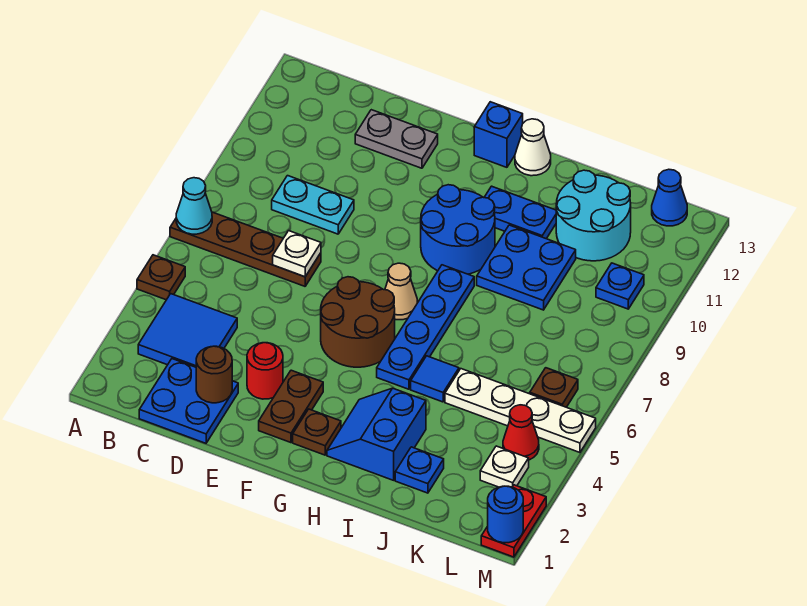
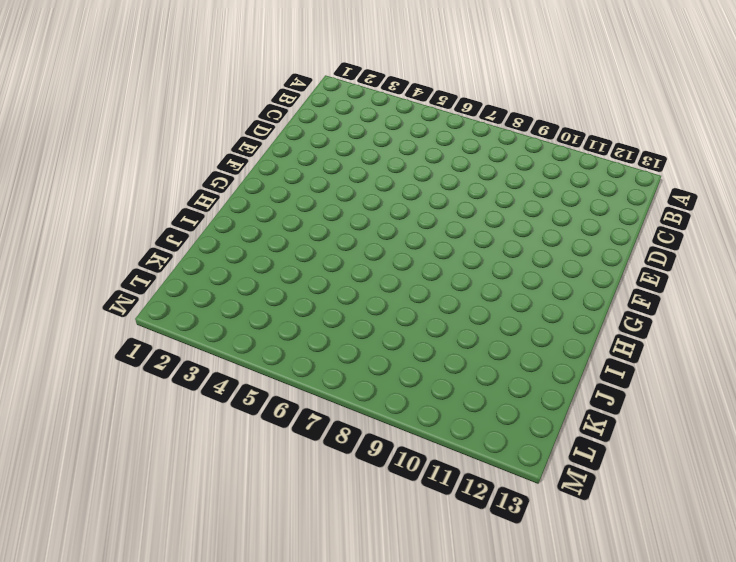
none -> brown plate A5 level 1
none -> brown plate A7:D7 level 1
none -> blue tile B3:C4 level 1
none -> blue plate C1:D2 level 1

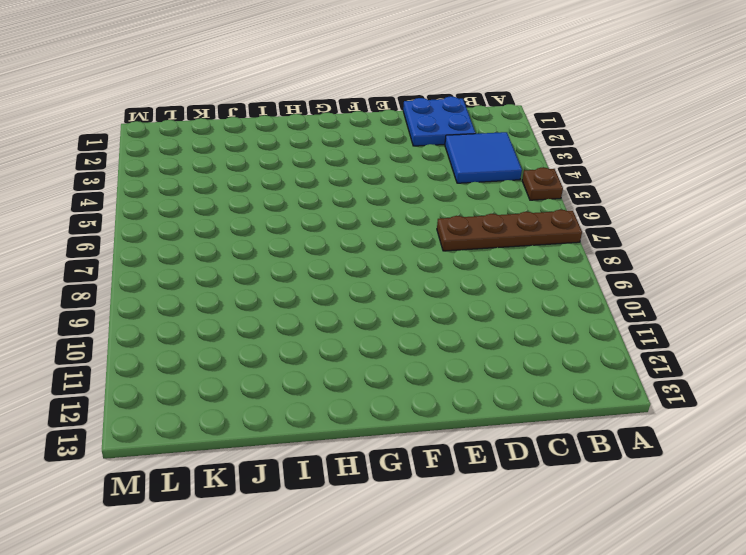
none -> cyan plate C9:D9 level 1
none -> grey plate D12:E12 level 1
none -> red round brick E3 level 1
none -> brown plate F2:F3 level 1

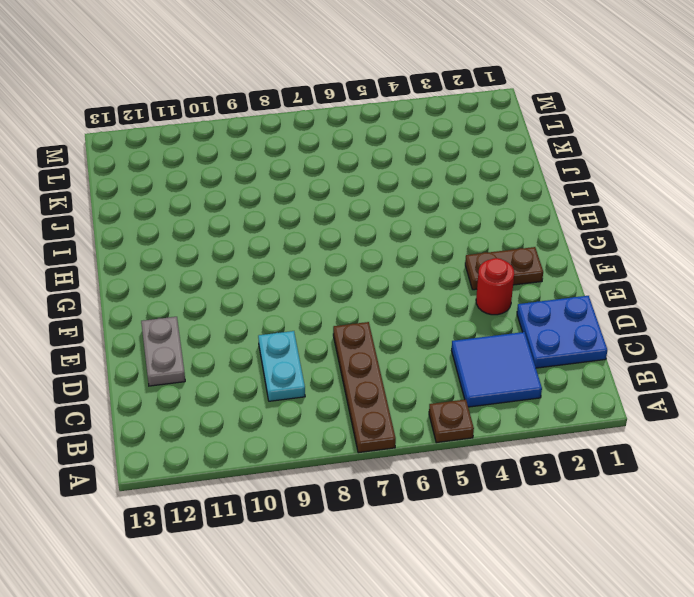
none -> brown round brick F5:G6 level 1
none -> brown plate G2 level 1
none -> tan cone G7 level 1
none -> blue round brick G9:H10 level 1

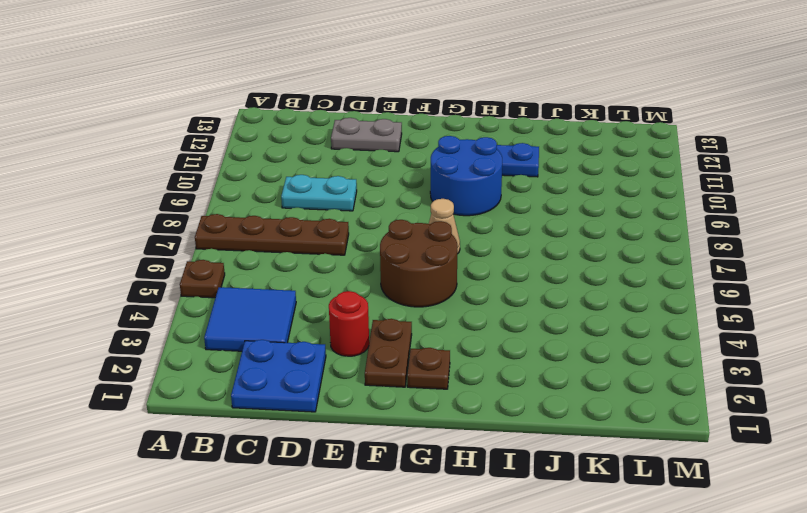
none -> blue brick G13 level 1
none -> blue slope H2:I3 level 1 top I
none -> blue plate H5:H8 level 1
none -> white cone H13 level 1

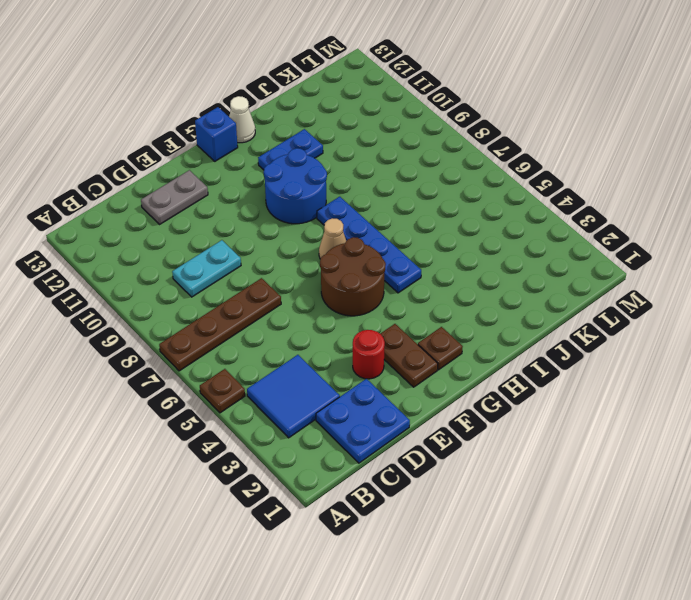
none -> blue slope H2:I3 level 1 top I
none -> blue tile I5 level 1
none -> blue plate I9:J10 level 1
none -> blue plate J2 level 1

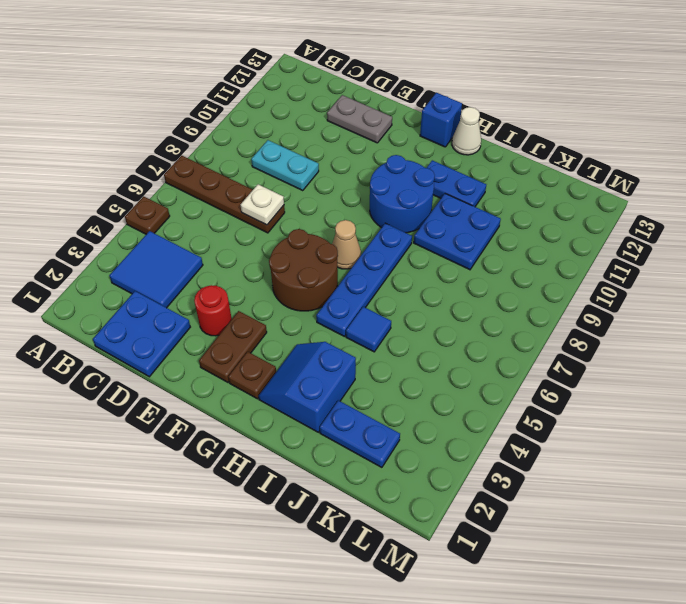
blue plate J2:K2 level 1 -> blue plate J2 level 1
none -> white plate J5:M5 level 1
none -> cyan round brick J11:K12 level 1
none -> white plate L3 level 1
none -> red cone L4 level 1

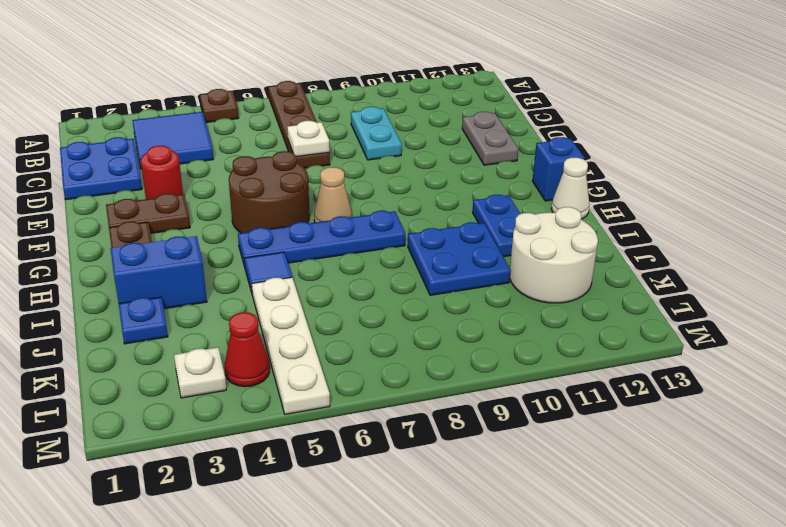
white round brick J11:K12 level 1 -> cyan round brick J11:K12 level 1
none -> blue round brick G9:H10 level 1
none -> brown plate L6 level 1
none -> blue plate L10 level 1
none -> blue cone L13 level 1

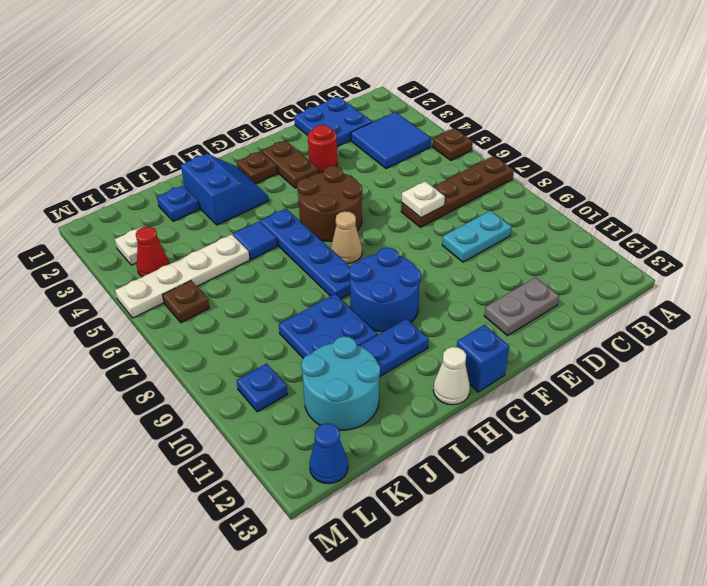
none -> red plate M1:M2 level 1
none -> cyan cone A7 level 2
none -> brown round brick D2 level 2
none -> blue round brick M1 level 2

